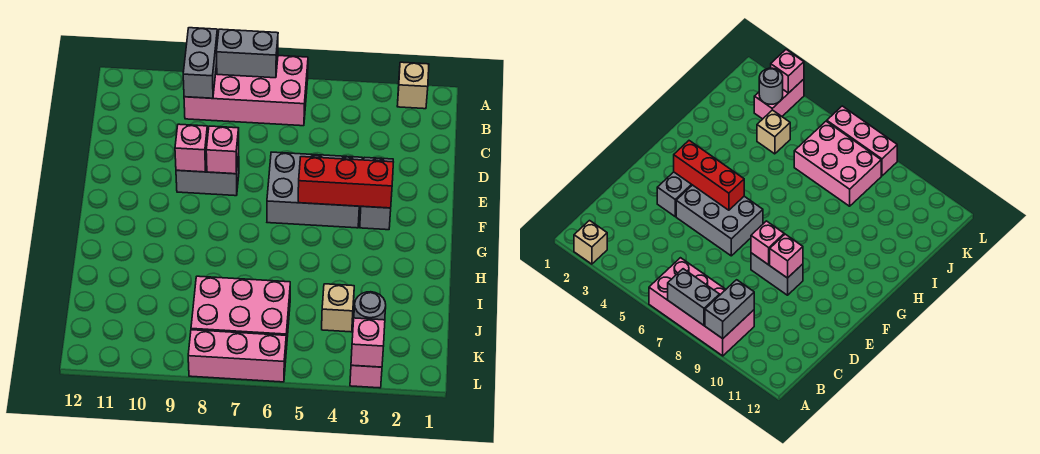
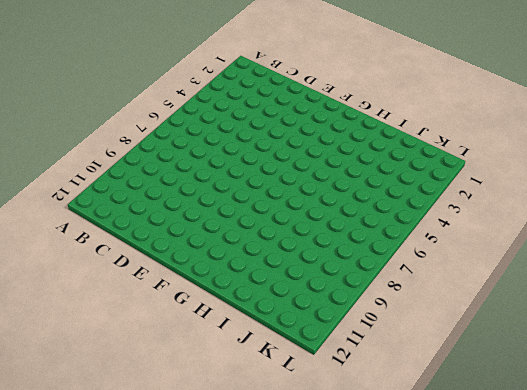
none -> tan brick A2 level 1
none -> pink brick A6:B9 level 1
none -> grey brick E3:F3 level 1

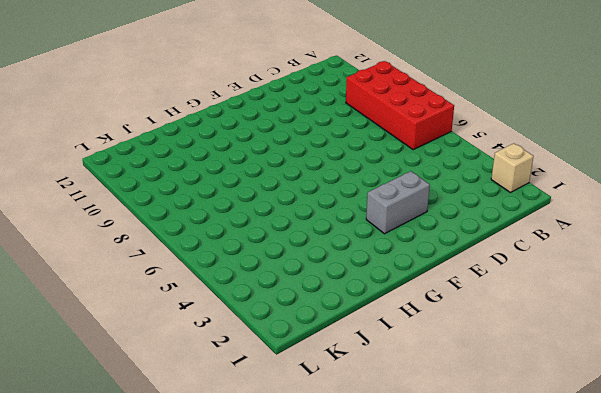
red brick A6:B9 level 1 -> pink brick A6:B9 level 1
none -> grey brick E4:F6 level 1
none -> grey brick E8:E9 level 1
none -> tan brick J4 level 1

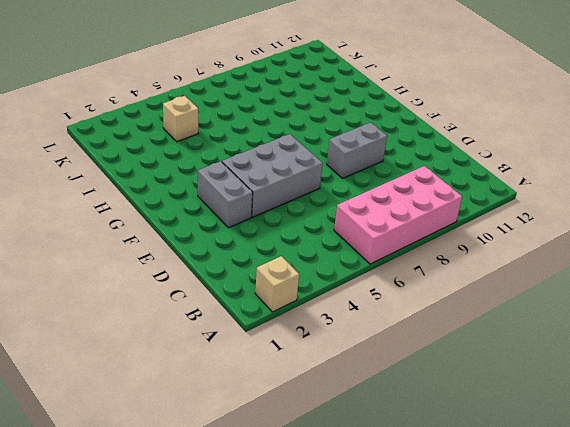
none -> pink brick J6:K8 level 1
none -> pink brick K3:L3 level 1
none -> pink brick L6:L8 level 1

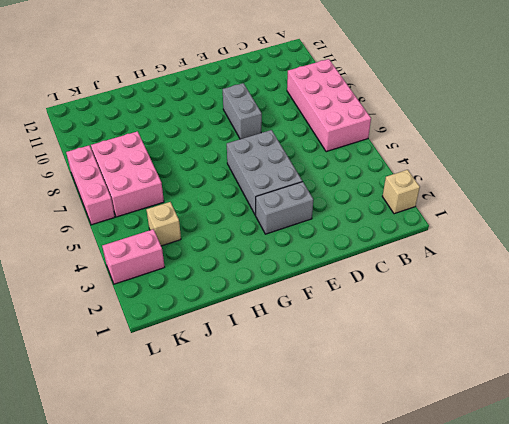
none -> grey brick A7:A8 level 2
none -> grey brick A9:B9 level 2
none -> pink brick E8 level 2

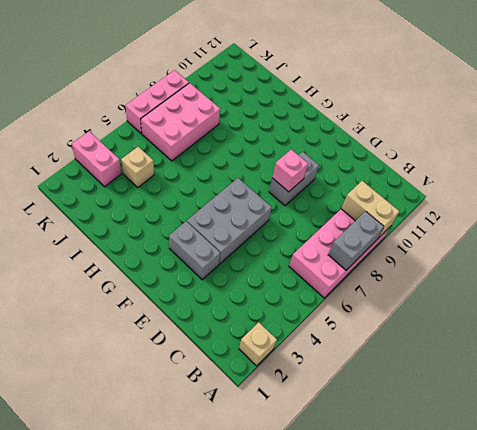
tan brick A9:B9 level 2 -> grey brick A9:B9 level 2
none -> pink brick E9 level 2
none -> red brick F3:F5 level 2
none -> grey round brick K3 level 2

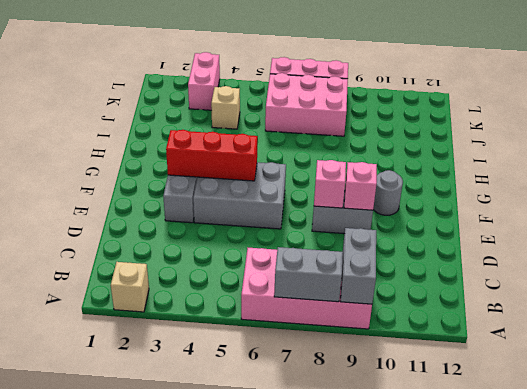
grey round brick F10 level 1 -> grey round brick K3 level 2
none -> pink brick L3 level 2

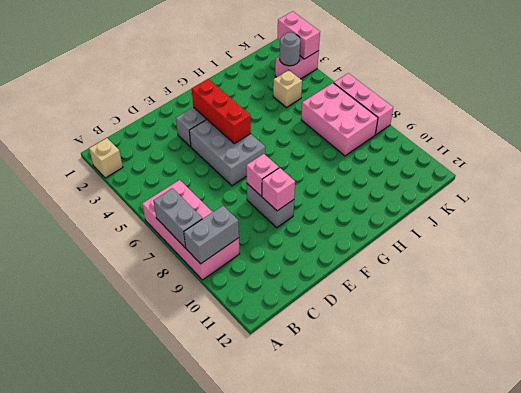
pink brick L2:L3 level 2 -> pink brick L3 level 2

